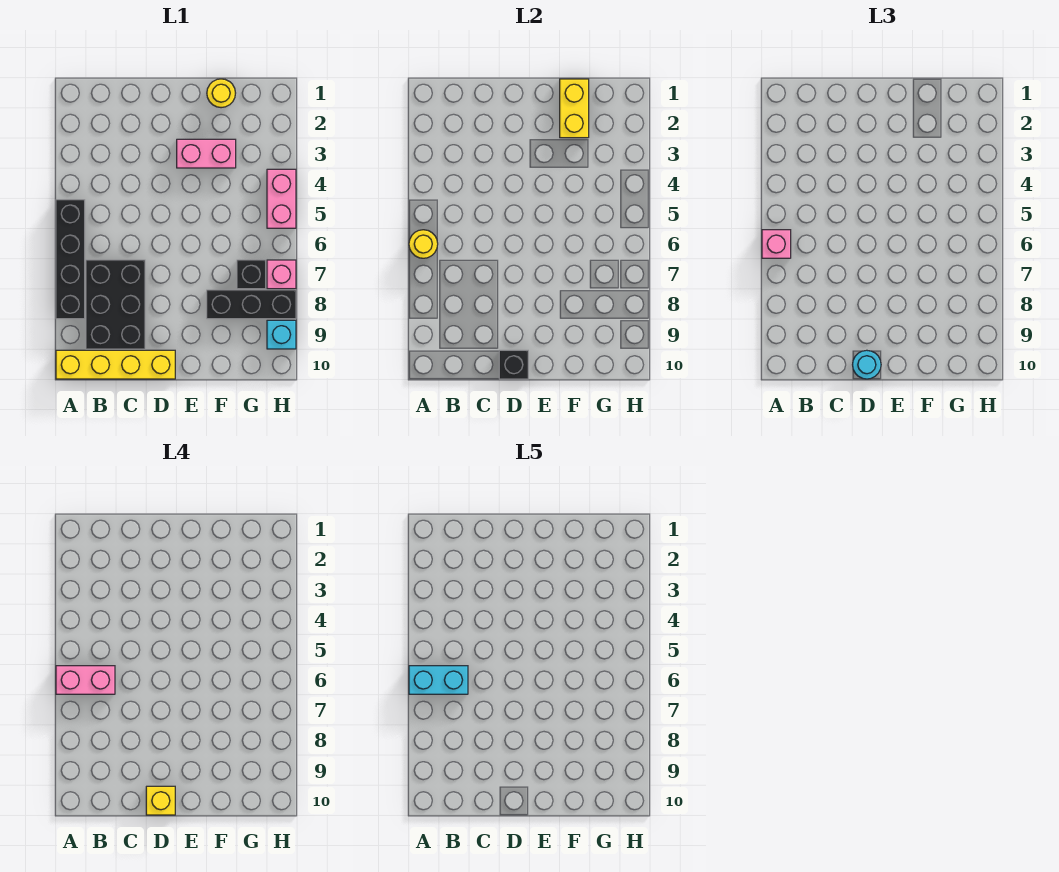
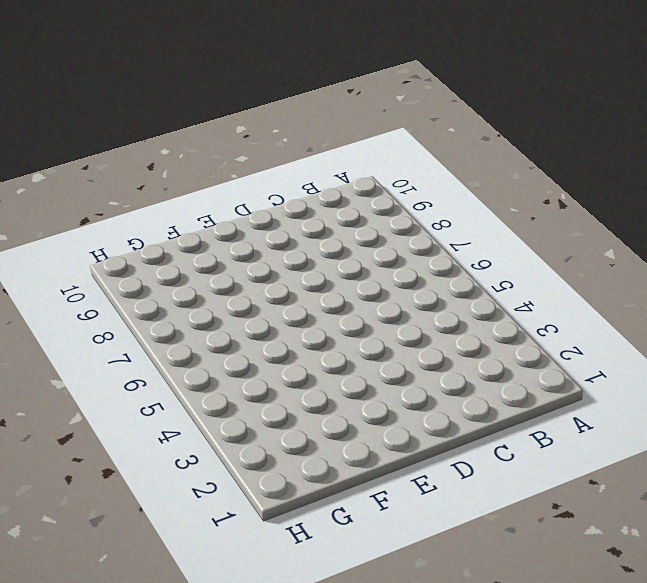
none -> black brick A5:A8 level 1
none -> yellow brick A10:D10 level 1
none -> black brick B7:C9 level 1

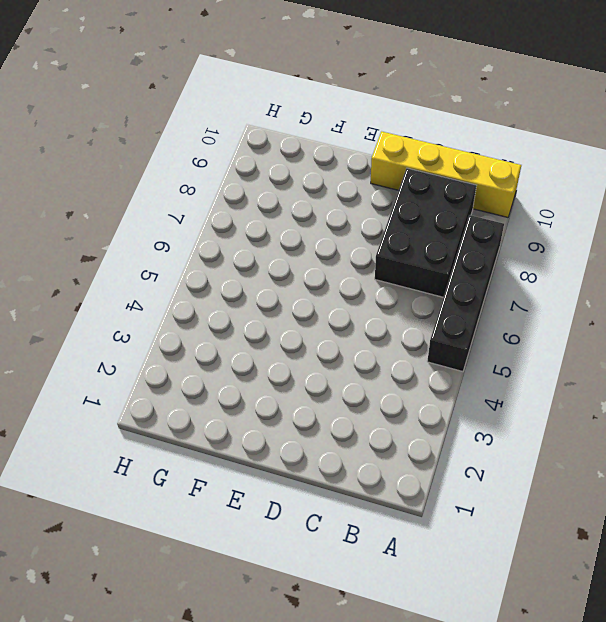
none -> pink brick E3:F3 level 1
none -> yellow round brick F1 level 1
none -> black brick F8:H8 level 1

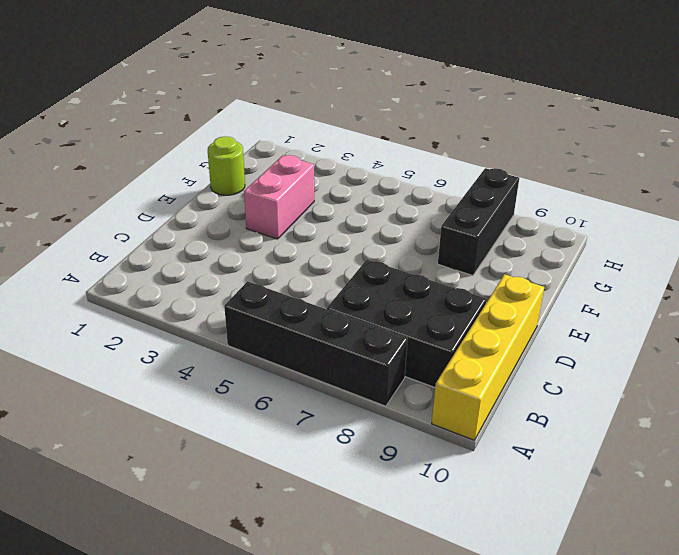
lime round brick F1 level 1 -> yellow round brick F1 level 1
none -> black brick G7 level 1
none -> pink brick H4:H5 level 1
none -> pink brick H7 level 1

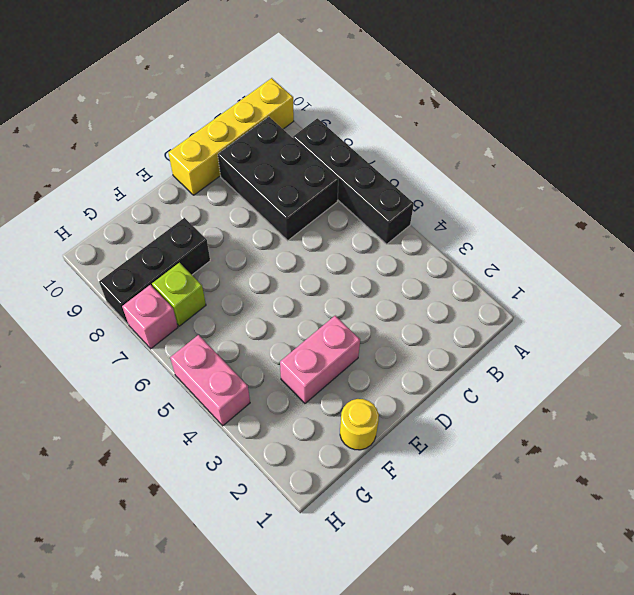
lime brick G7 level 1 -> black brick G7 level 1
none -> cyan brick H9 level 1
none -> yellow round brick A6 level 2
none -> black brick D10 level 2

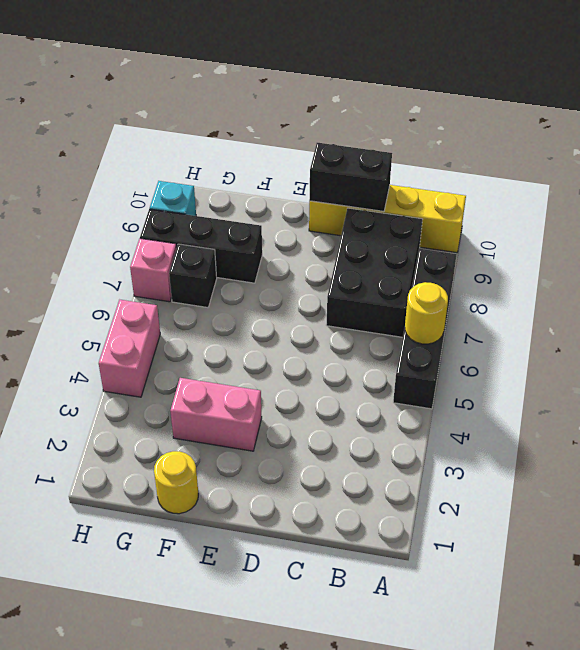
black brick C10:D10 level 2 -> black brick D10 level 2
none -> yellow brick F1:F2 level 2
none -> pink brick A6 level 3
none -> cyan round brick D10 level 3

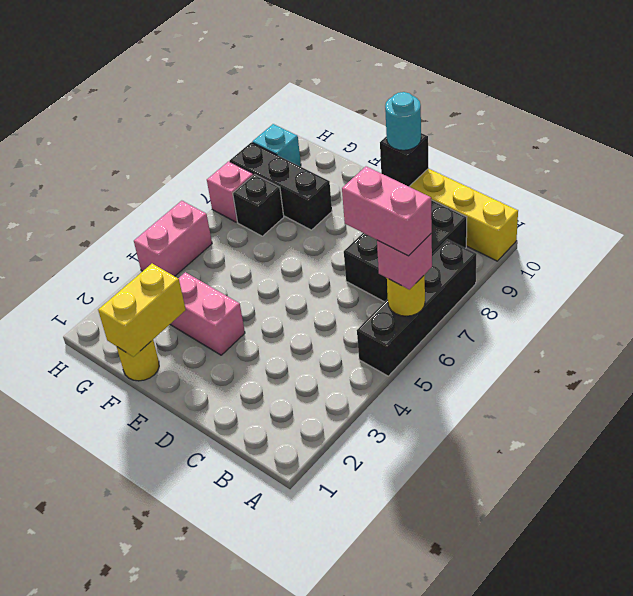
none -> yellow brick D10 level 4
none -> cyan brick A6:B6 level 5

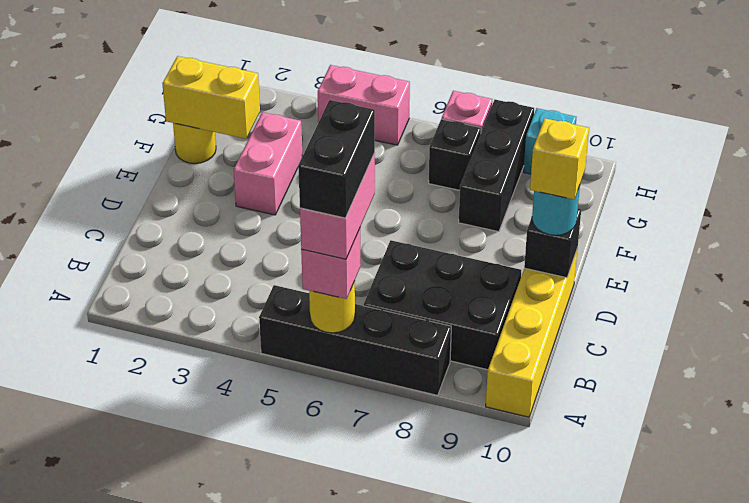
black brick A6:B6 level 5 -> cyan brick A6:B6 level 5

